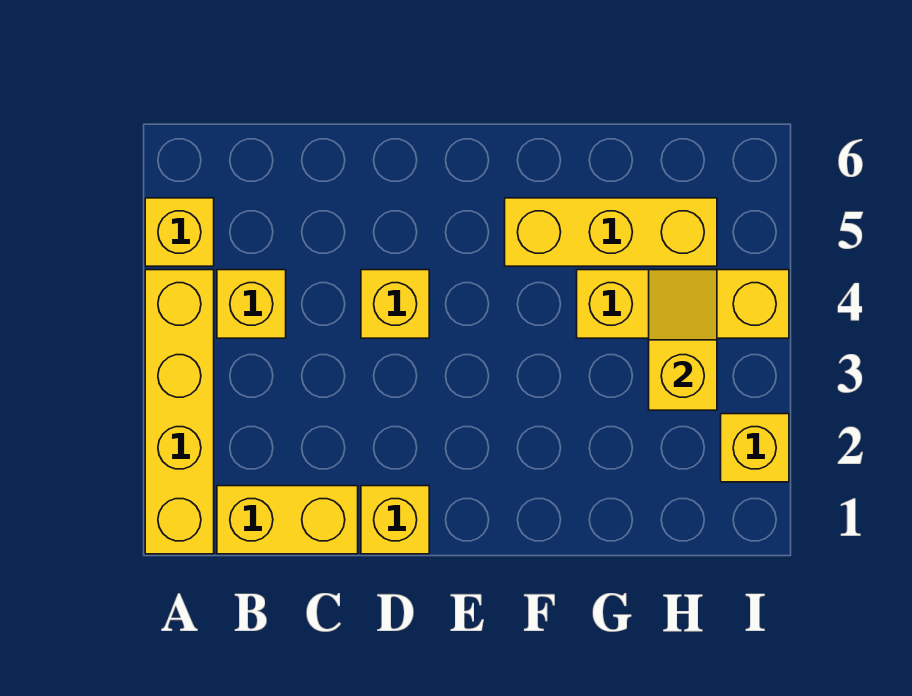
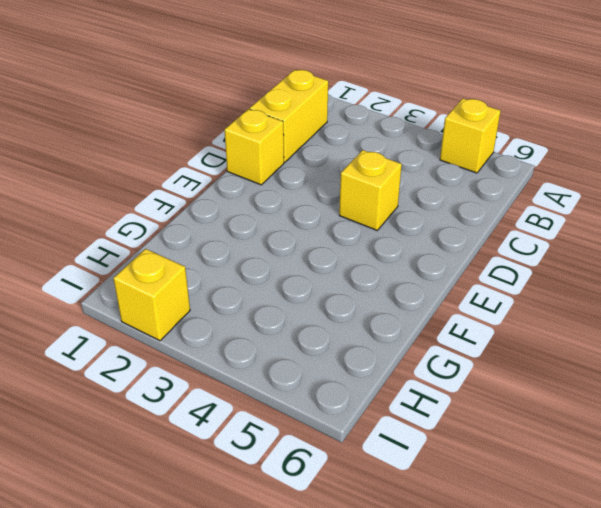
none -> yellow brick A1:A4 level 1
none -> yellow brick B4 level 1

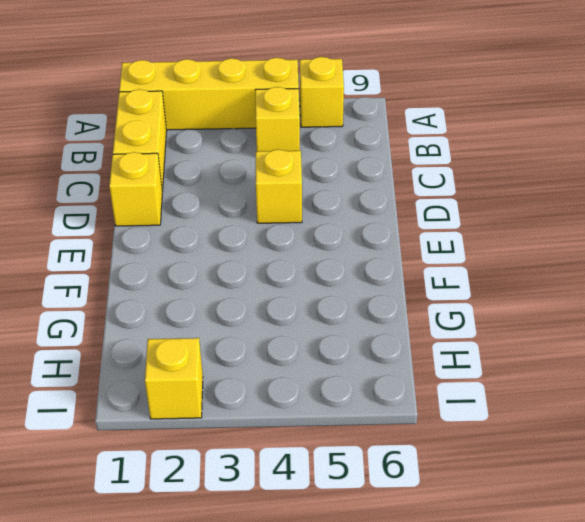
none -> yellow brick F5:H5 level 1
none -> yellow brick G4:I4 level 1

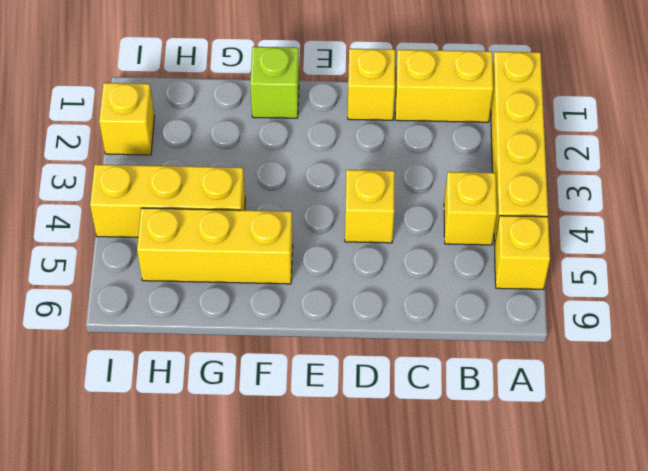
lime brick F1 level 1 -> none
none -> yellow slope H3:H4 level 2 top 3

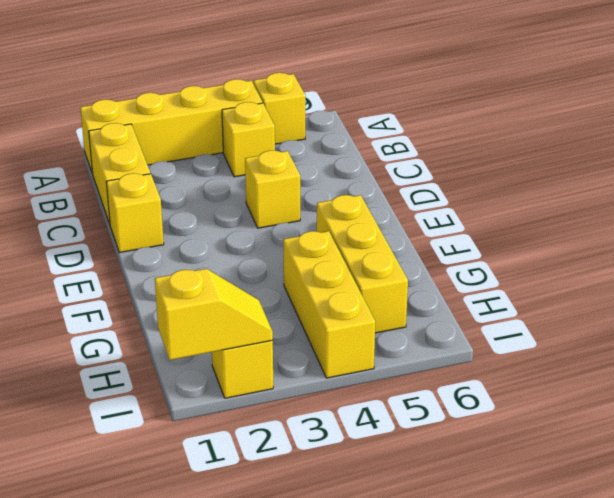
yellow slope I1:I2 level 2 top 1 -> yellow slope H3:H4 level 2 top 3

